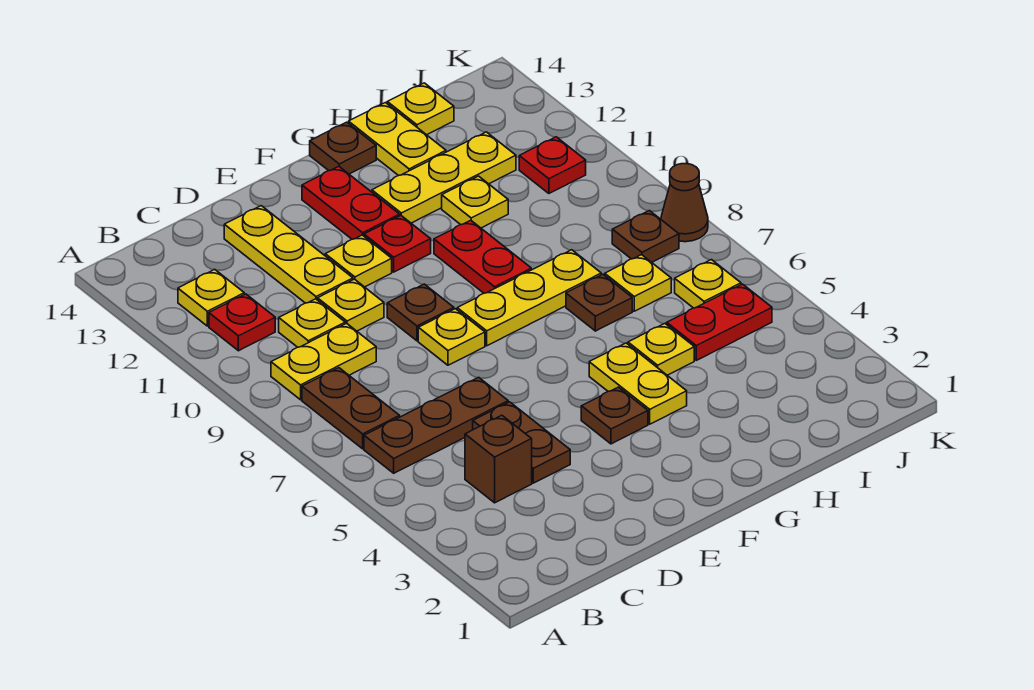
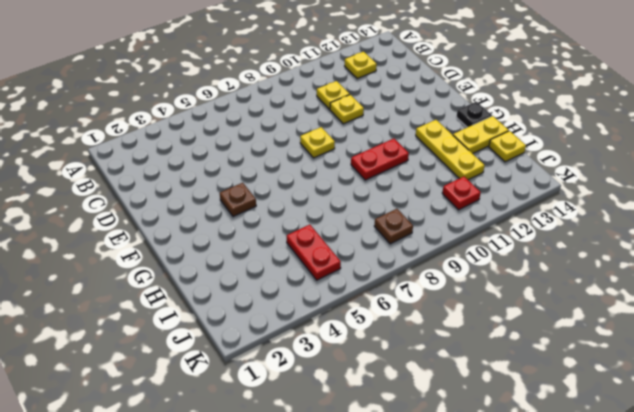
black plate G14 level 1 -> brown plate G14 level 1
none -> brown plate B6:D6 level 1
none -> brown plate B7:B8 level 1
none -> yellow plate B9:C9 level 1
none -> red plate B11 level 1

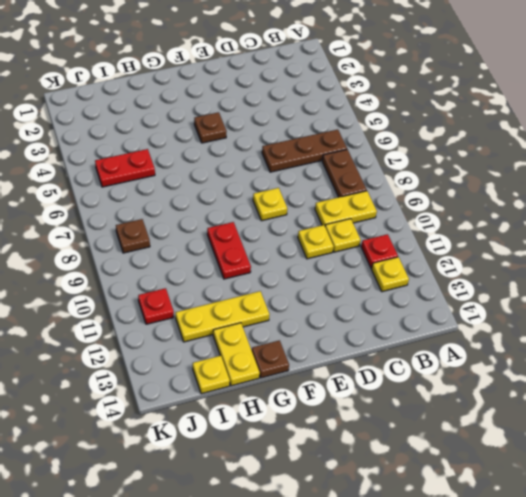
none -> brown brick C4 level 1
none -> brown plate D4:D5 level 1
none -> yellow plate D11:D13 level 1
none -> brown plate E9 level 1

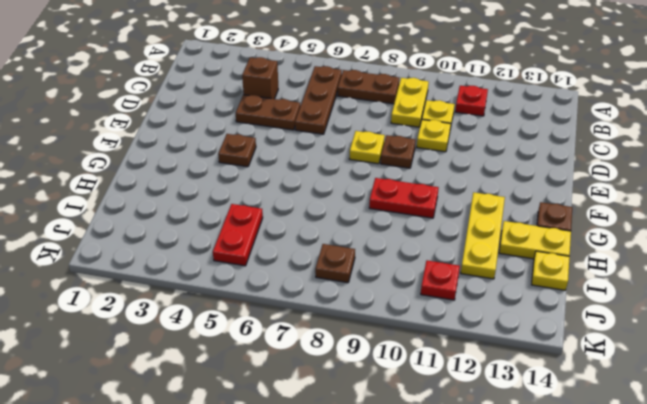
none -> yellow plate B12 level 1
none -> yellow plate D11:D13 level 1
none -> yellow plate E11 level 1
none -> yellow plate F8:H8 level 1

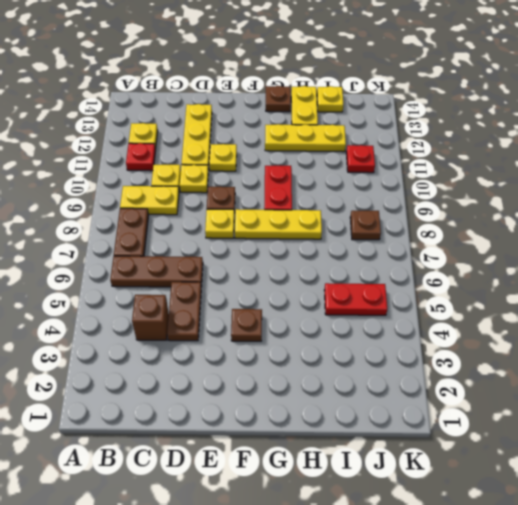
none -> red plate F11 level 1
none -> red plate F12:F13 level 1
none -> yellow plate G4:G5 level 1
none -> yellow plate H5 level 1

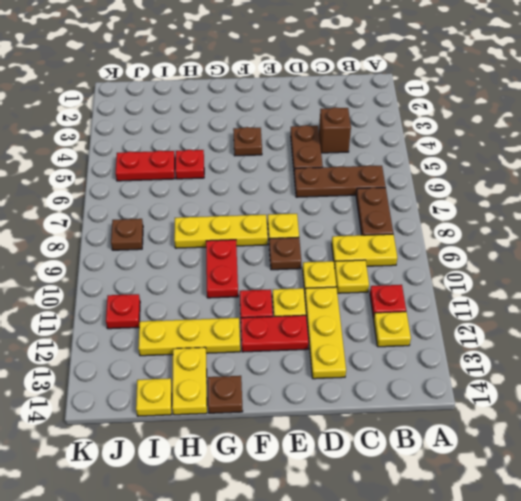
red plate E12:F12 level 1 -> red plate F12:F13 level 1
red plate H5 level 1 -> yellow plate H5 level 1
none -> yellow plate G4:G5 level 1
none -> brown plate H7 level 1
none -> yellow plate H11 level 1
none -> yellow plate I7 level 1

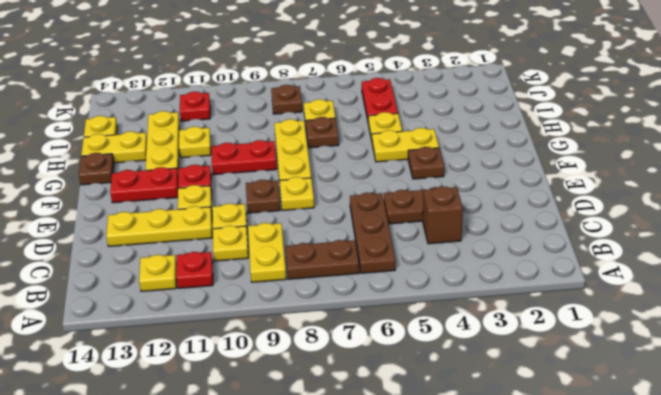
none -> yellow plate J6 level 1
none -> brown cone K8 level 1

